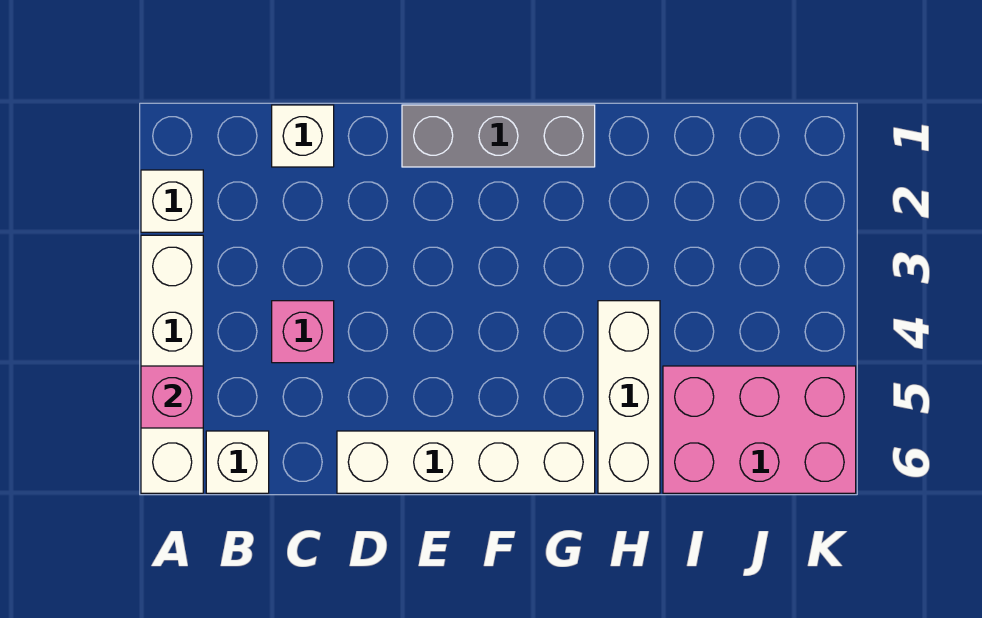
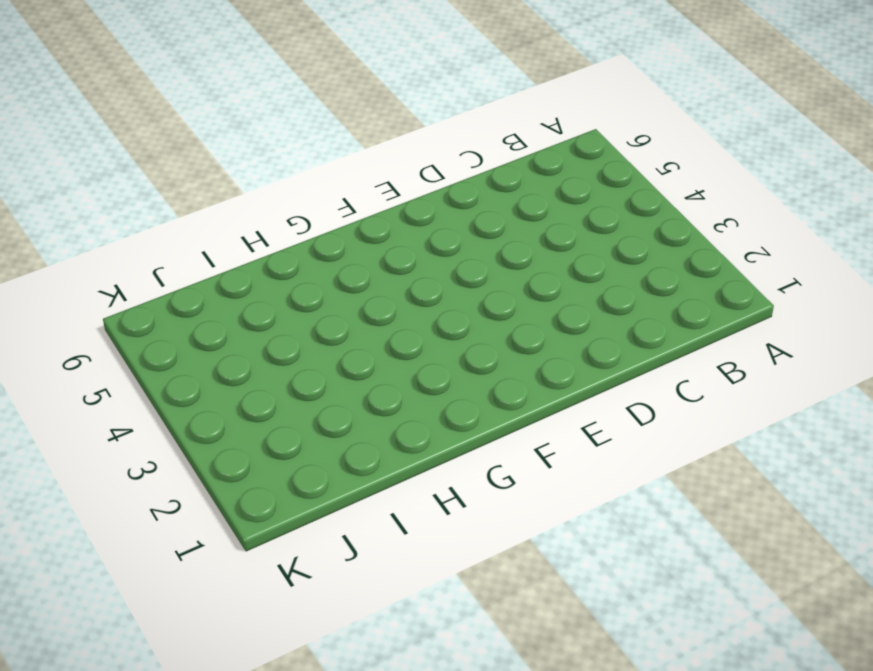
none -> white brick A2 level 1
none -> white brick A3:A6 level 1

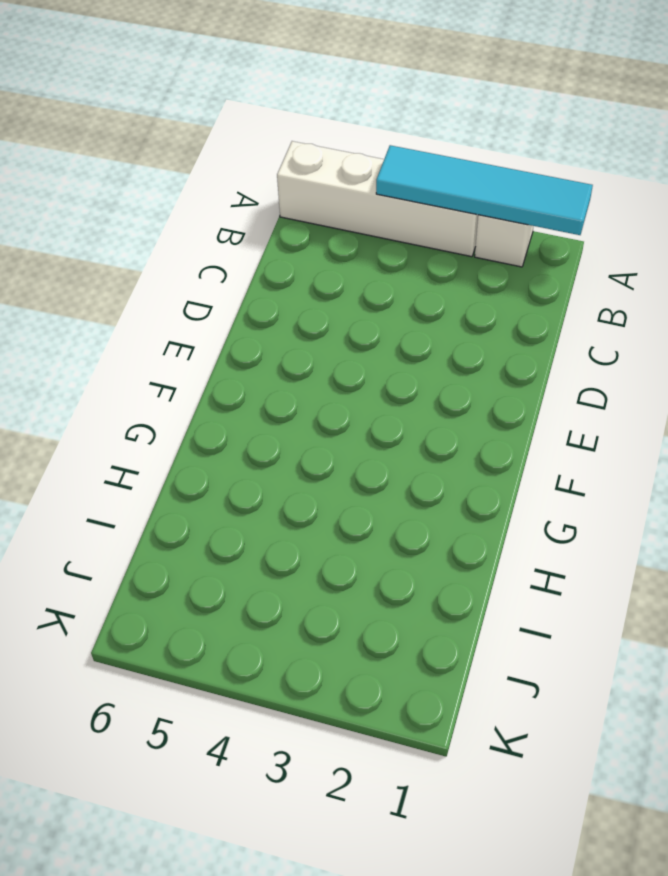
cyan tile A1:A4 level 2 -> none
none -> white brick B6 level 1
none -> white brick C1 level 1

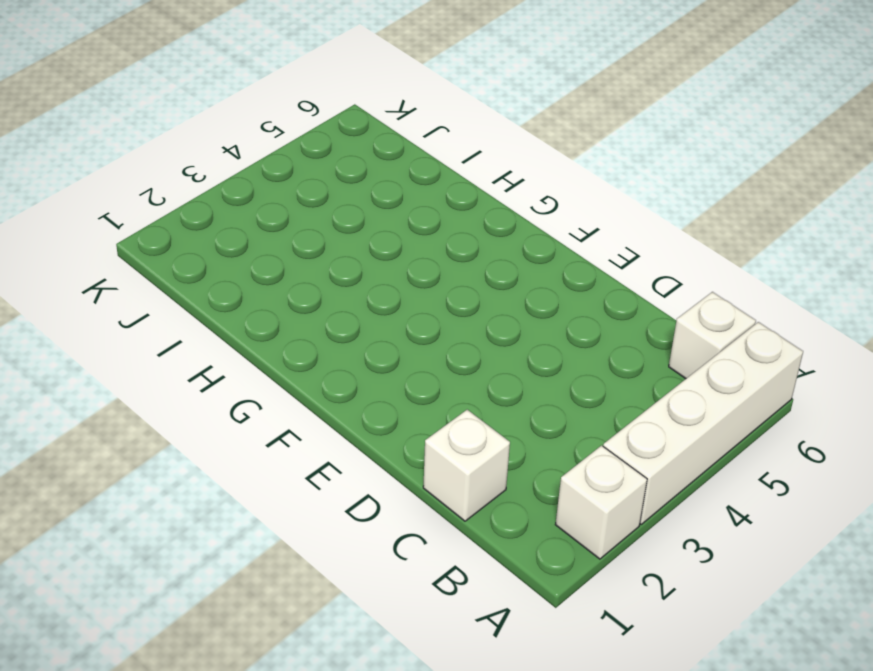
none -> pink brick C4 level 1
none -> white brick D6:G6 level 1

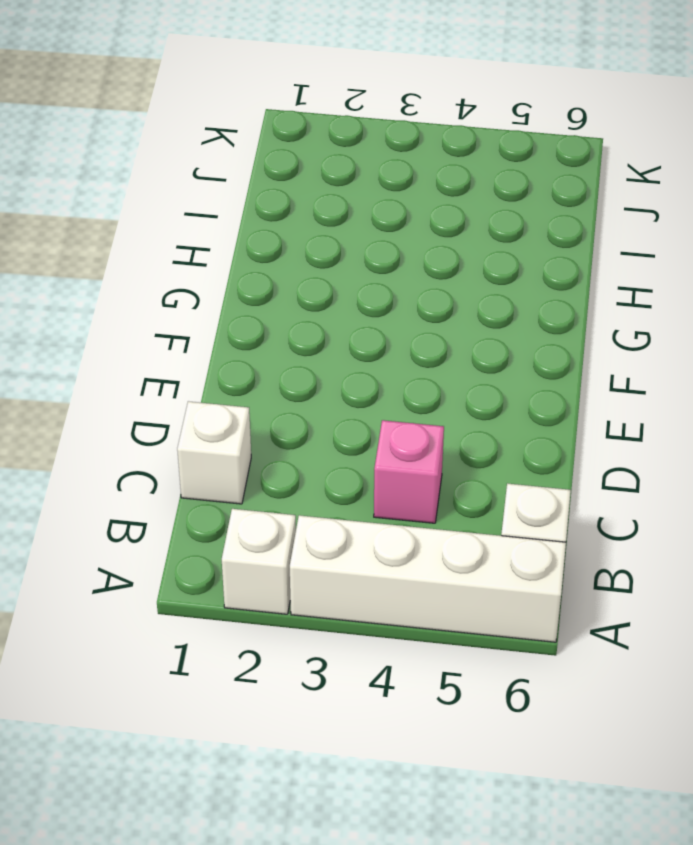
none -> white brick D6:G6 level 1
none -> grey brick E1:G1 level 1

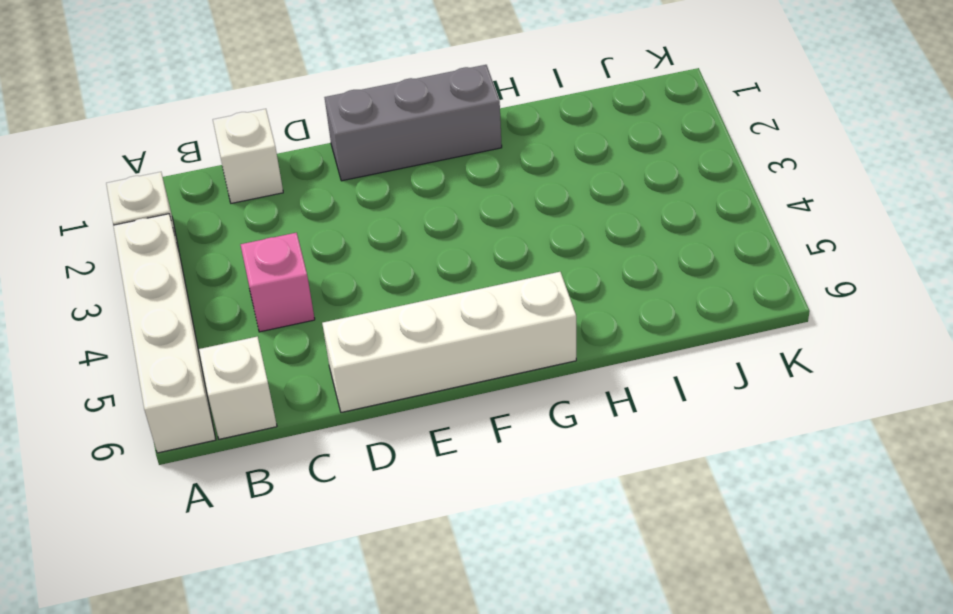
none -> white brick H4:H6 level 1
none -> pink brick I5:K6 level 1

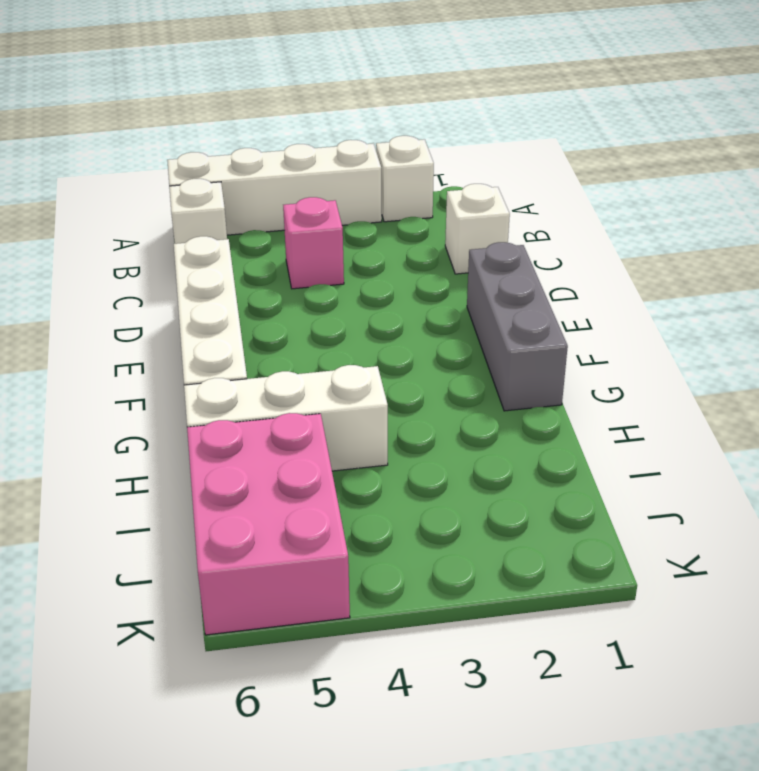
none -> pink brick A5 level 2

